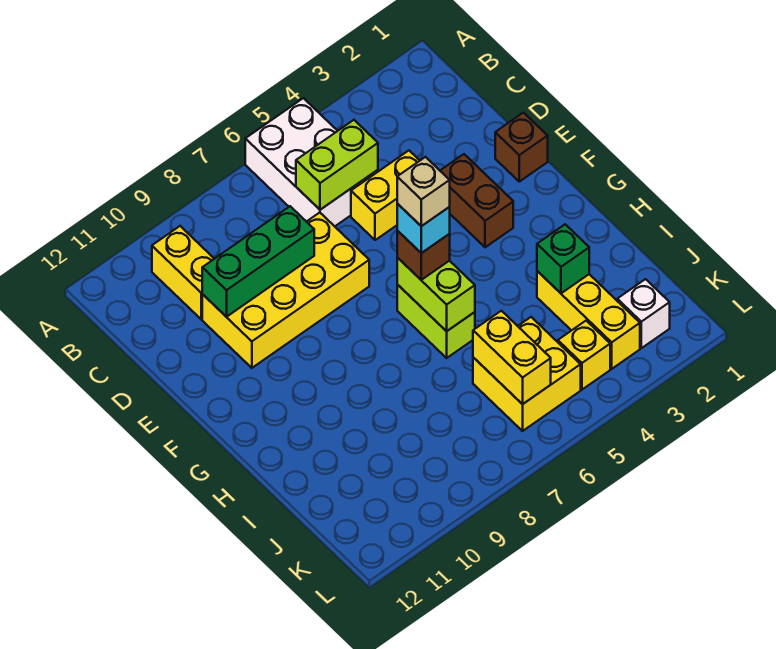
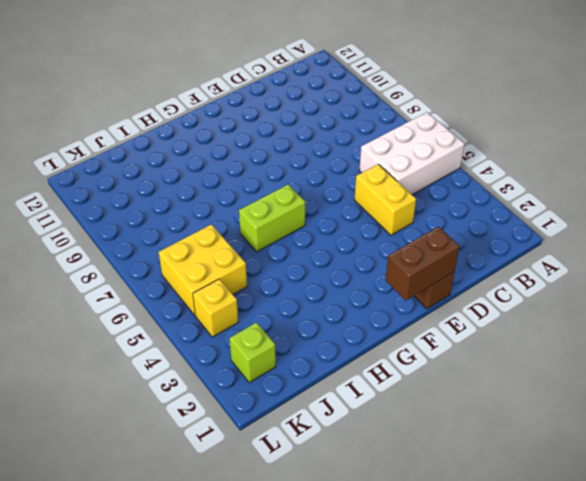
brown brick E1:F1 level 2 -> brown brick E3:F3 level 1
lime brick K2 level 1 -> white brick K2 level 1
none -> yellow brick B10:C10 level 1
none -> yellow brick D7:E10 level 1
none -> yellow brick I3:K3 level 1

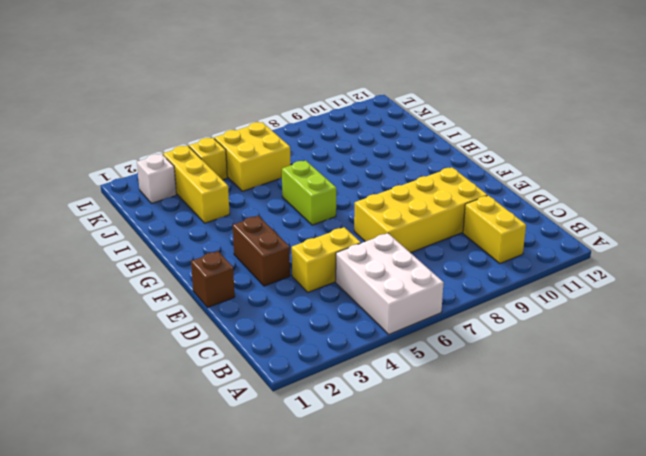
none -> lime brick C5:C6 level 2
none -> green brick D8:D10 level 2
none -> lime brick G6:H6 level 2

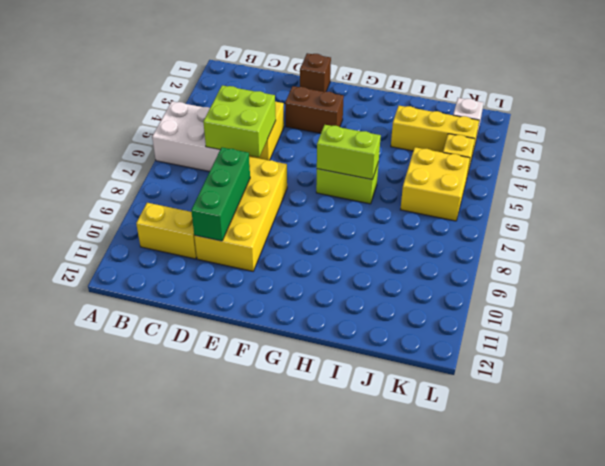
lime brick C5:D6 level 2 -> lime brick C5:C6 level 2
none -> green brick I3 level 2
none -> yellow brick J6:K6 level 2
none -> brown brick G6 level 3

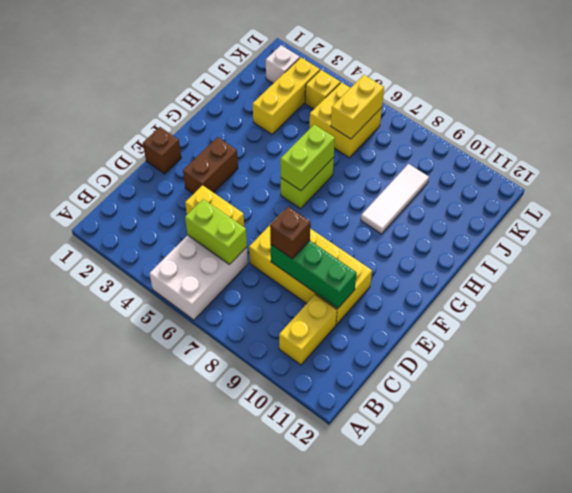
brown brick D8 level 3 -> brown brick G6 level 3
white tile H9:J9 level 1 -> none
none -> green brick I3 level 2
none -> cyan brick G6 level 4
none -> tan brick G6 level 5

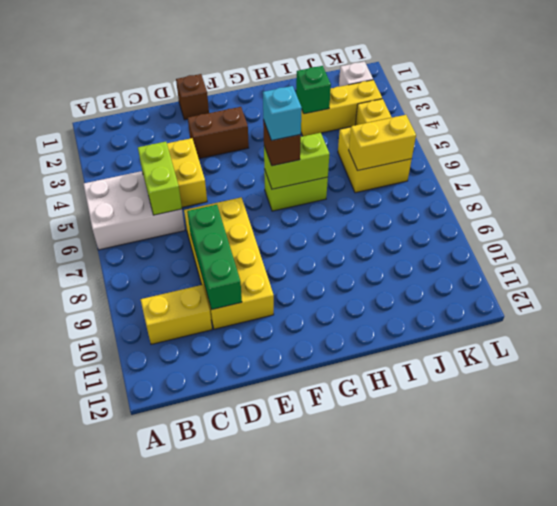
none -> tan brick G6 level 5

